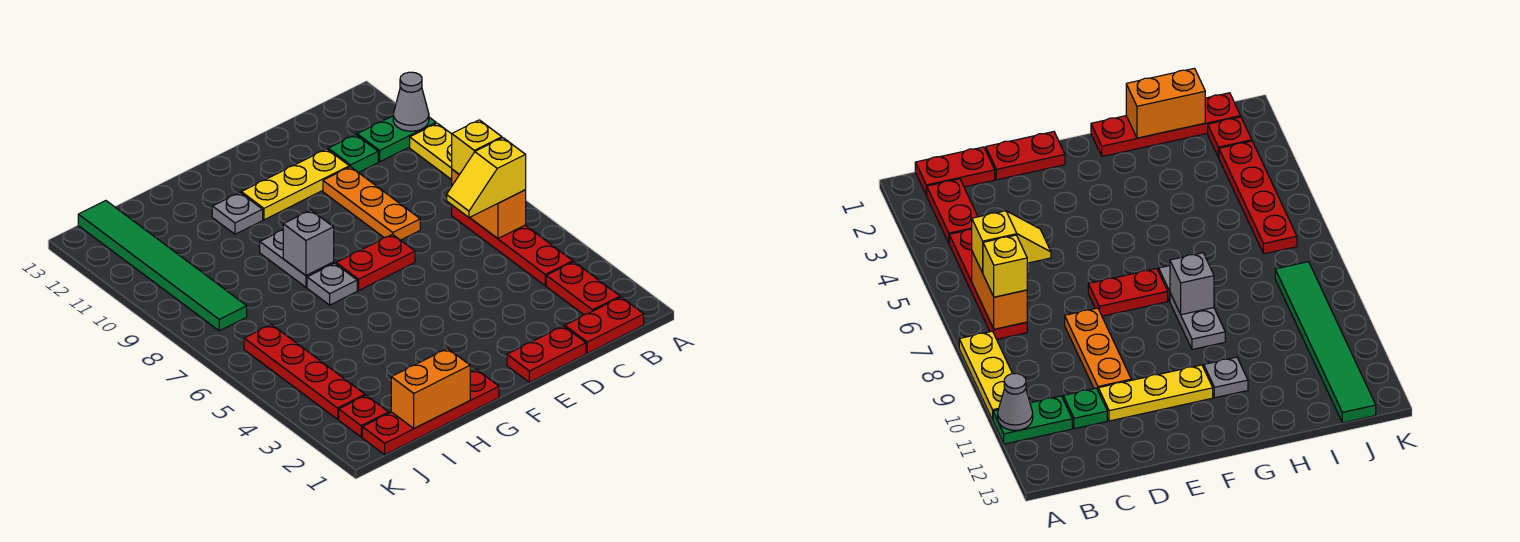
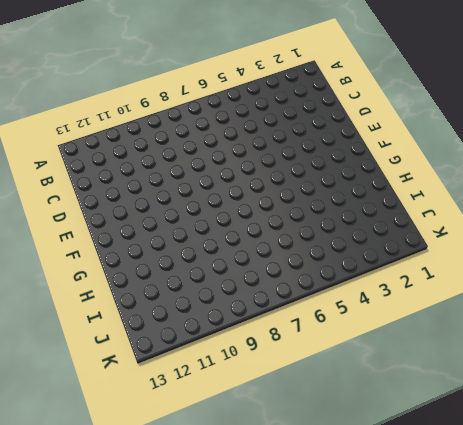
none -> yellow plate A8:A10 level 1
none -> green plate A11:B11 level 1
none -> red plate B1:C1 level 1

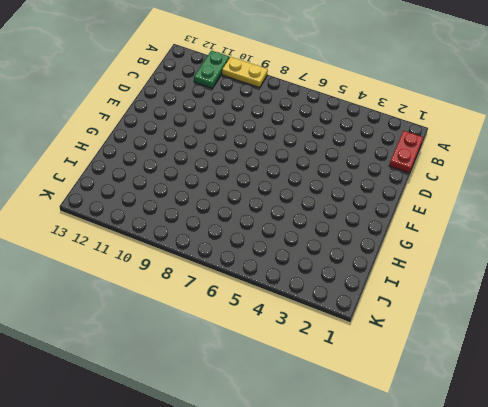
yellow plate A9:A10 level 1 -> yellow plate A8:A10 level 1
none -> red plate B2:B3 level 1
none -> red plate B4:B7 level 1
none -> green plate C11 level 1

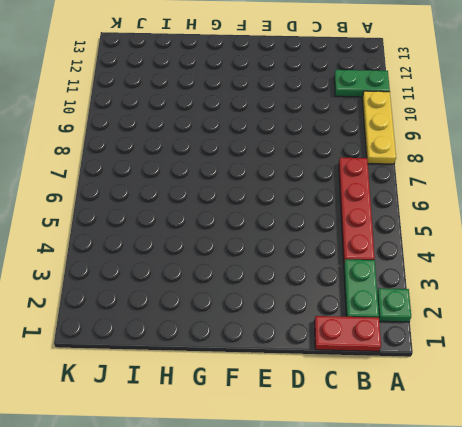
green plate A2 level 1 -> green plate C11 level 1
green plate B2:B3 level 1 -> red plate B2:B3 level 1
none -> red plate D1:E1 level 1
none -> orange plate D8:D10 level 1
none -> yellow plate D11:F11 level 1

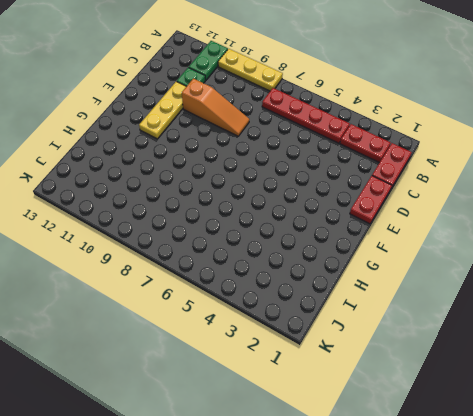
orange slope D8:D10 level 1 top 10 -> orange plate D8:D10 level 1
none -> red plate E7:F7 level 1
none -> red plate G1:J1 level 1
none -> grey plate G7 level 1

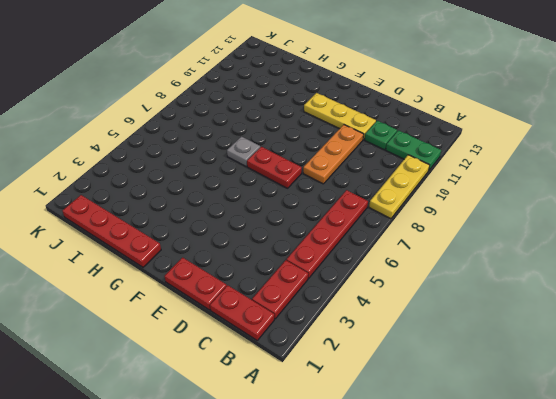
none -> grey plate G8:G9 level 1
none -> grey plate G11 level 1
none -> red plate J2 level 1

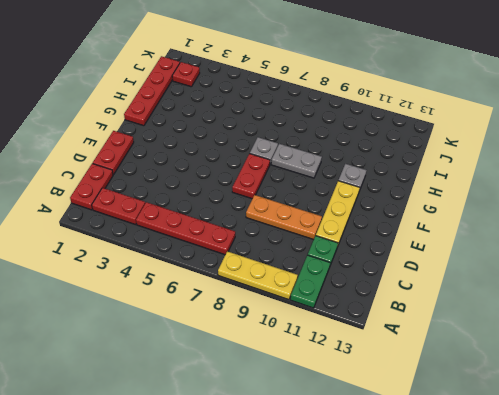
none -> red plate J3:J6 level 1
none -> green tile J8:J13 level 1
none -> grey cone A11 level 2

